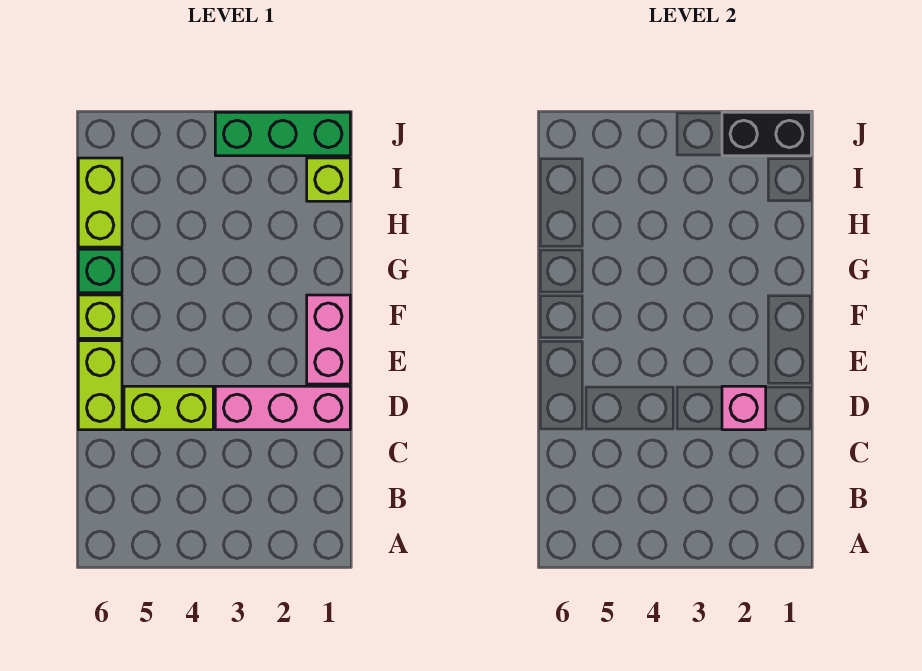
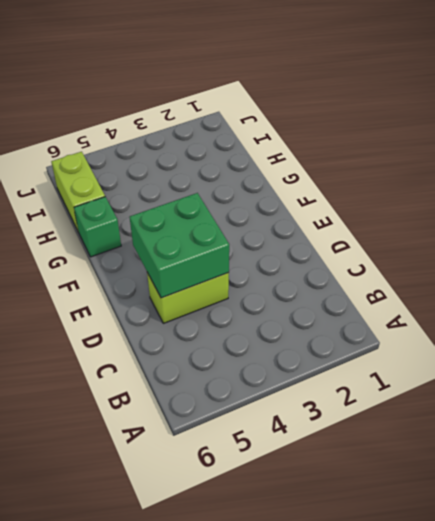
green brick D4:E5 level 2 -> none
none -> pink brick D1:D3 level 1
none -> lime brick D6:E6 level 1

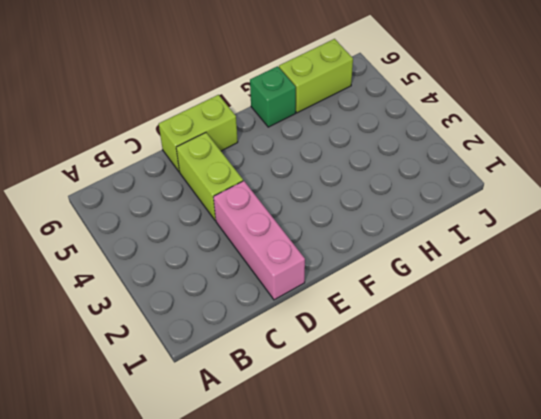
none -> pink brick E1:F1 level 1
none -> lime brick F6 level 1

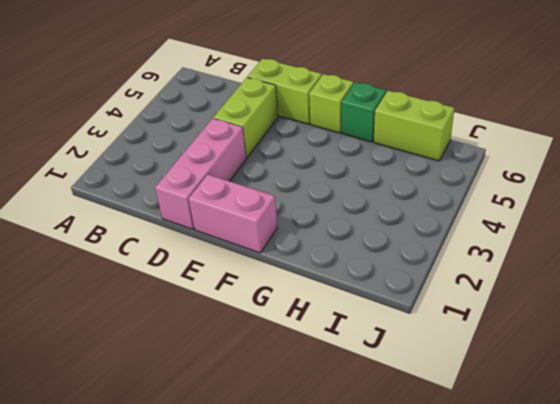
none -> lime brick I1 level 1
none -> green brick J1:J3 level 1

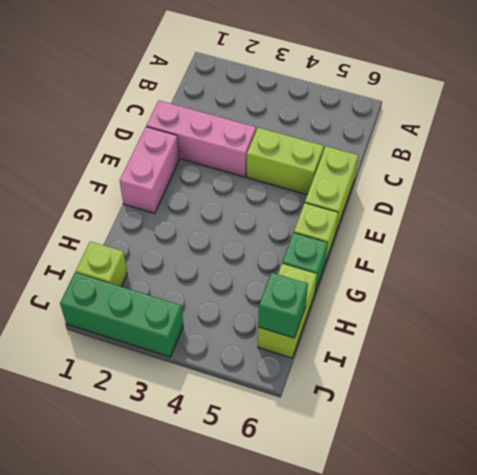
green brick I6 level 2 -> none
none -> pink brick D2 level 2
none -> black brick J1:J2 level 2

